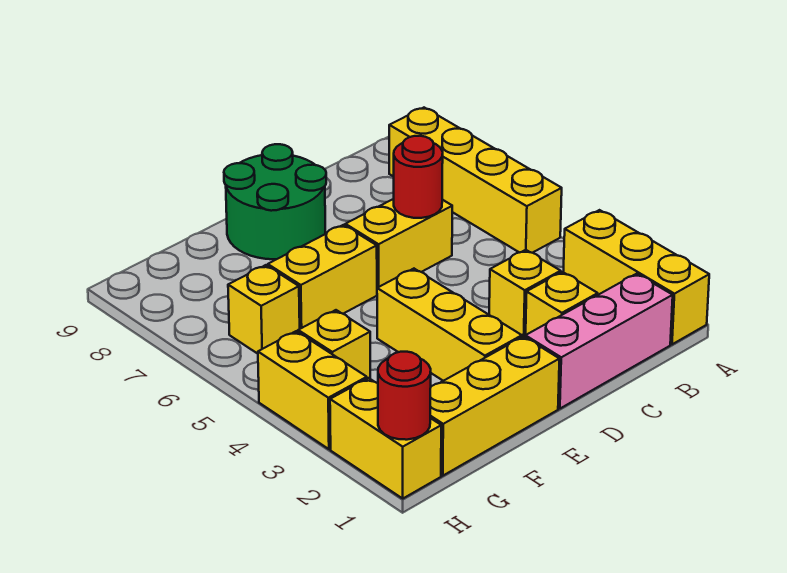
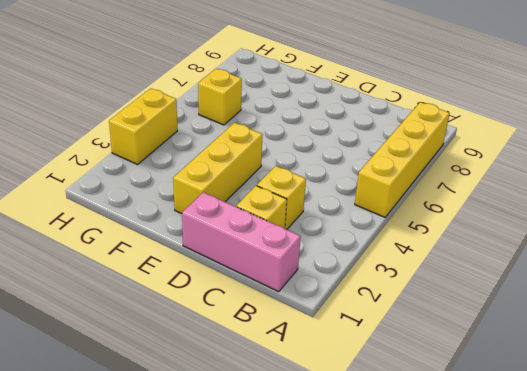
none -> yellow brick A1:A3 level 1
none -> yellow brick C6:D6 level 1
none -> green round brick D8:E9 level 1

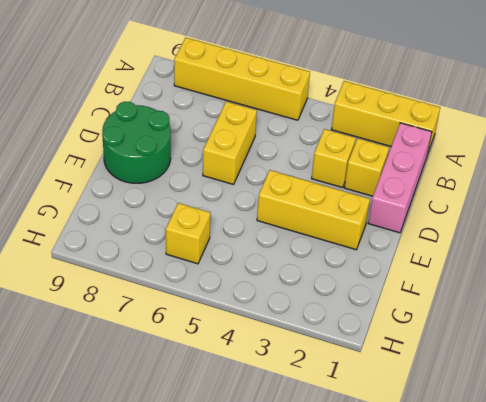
none -> yellow brick E1:G1 level 1
none -> yellow brick E6:F6 level 1
none -> yellow brick G4 level 1

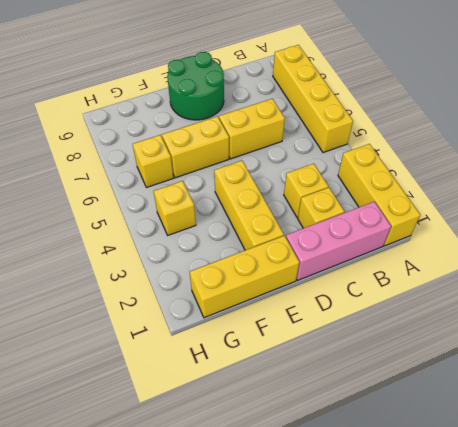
none -> yellow brick H1:H2 level 1
none -> yellow brick H3:H4 level 1
none -> red round brick C6 level 2

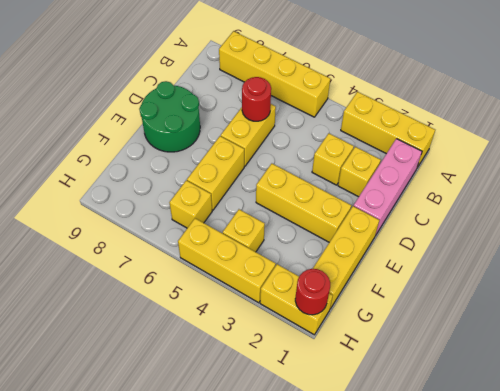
yellow brick H3:H5 level 1 -> yellow brick H3:H4 level 1

